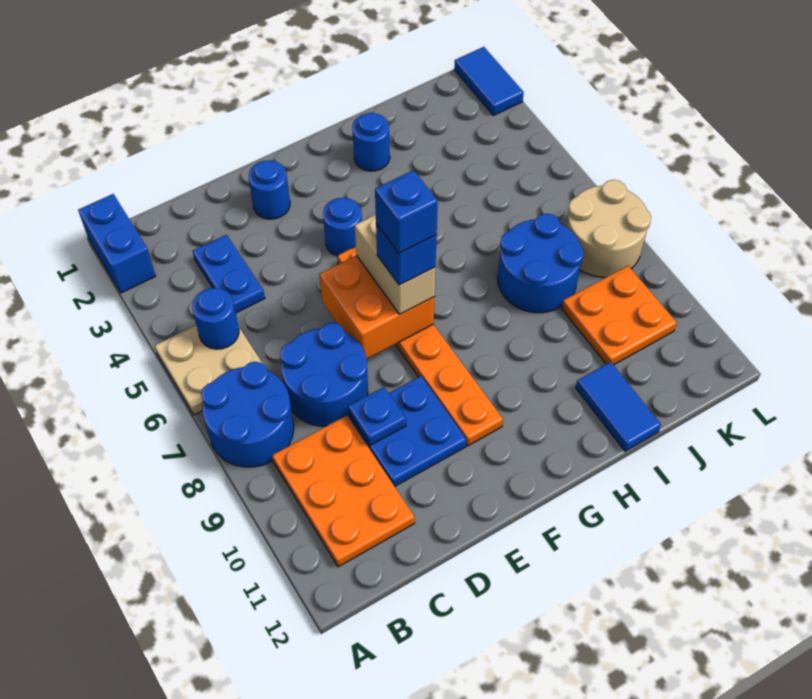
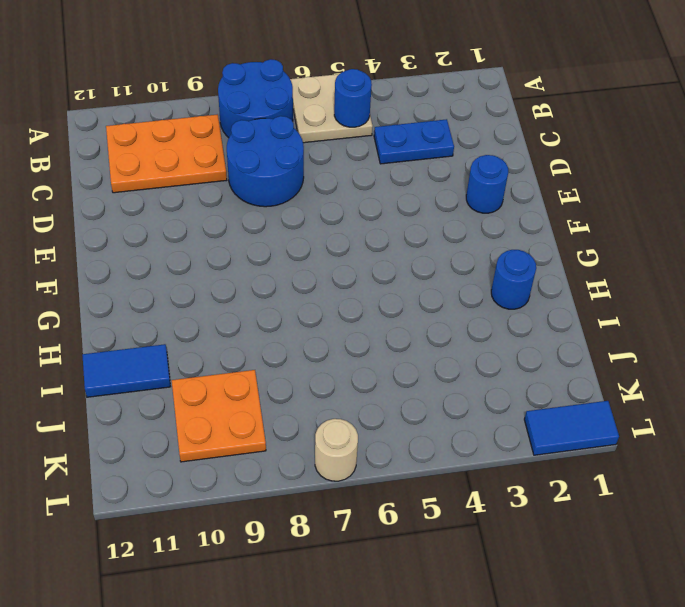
tan round brick L7 level 1 -> tan round brick K7:L8 level 1
none -> blue brick A1:A2 level 1
none -> blue plate D9:E10 level 1
none -> blue round brick F4 level 1

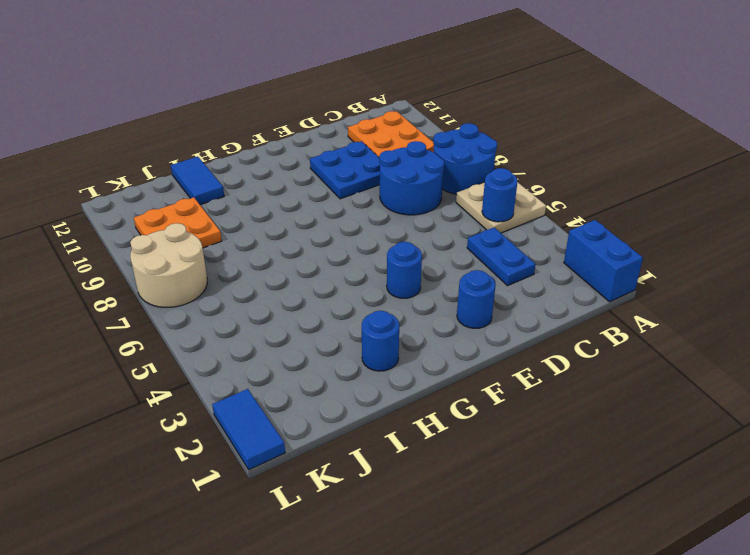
none -> orange plate F5:F10 level 1
none -> blue round brick I7:J8 level 1
none -> blue plate D9 level 2

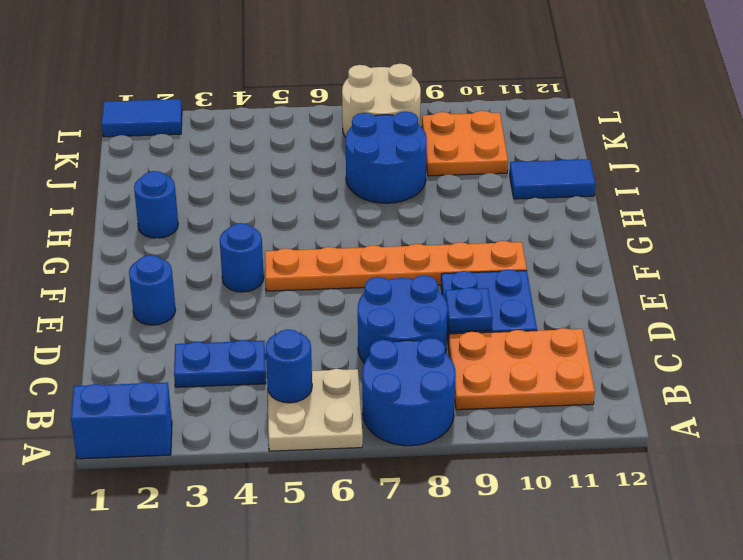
none -> orange brick E6:F7 level 2
none -> tan brick F6:F7 level 3
none -> blue brick F7 level 4

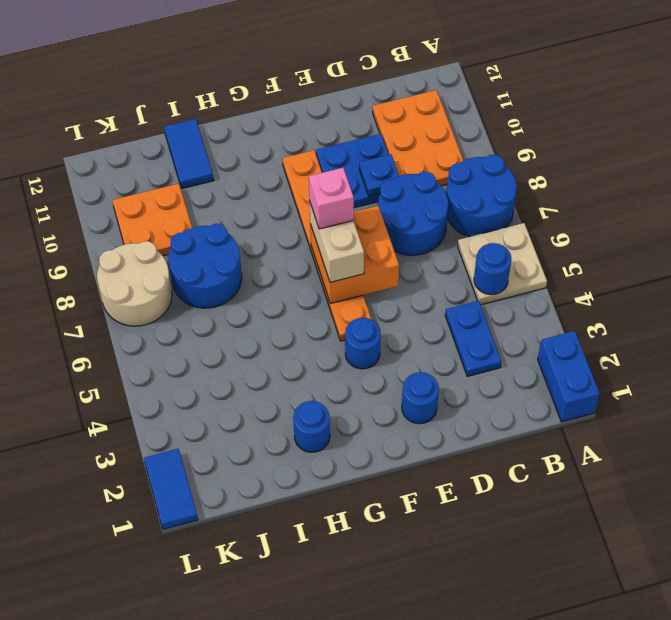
pink brick F7 level 4 -> blue brick F7 level 4
none -> blue brick F7 level 5

